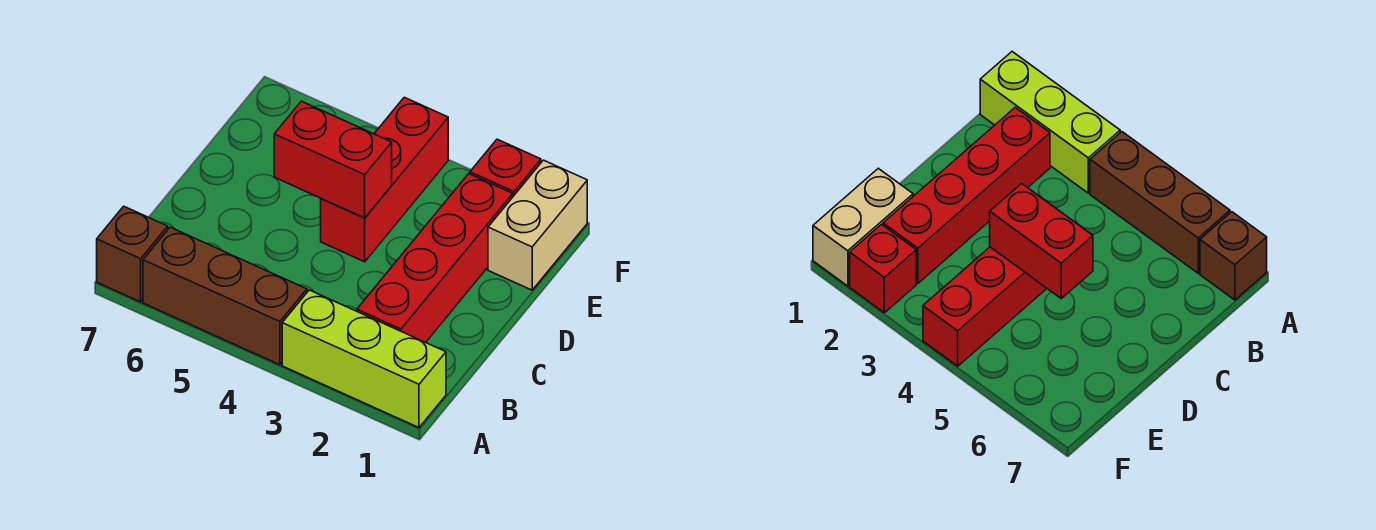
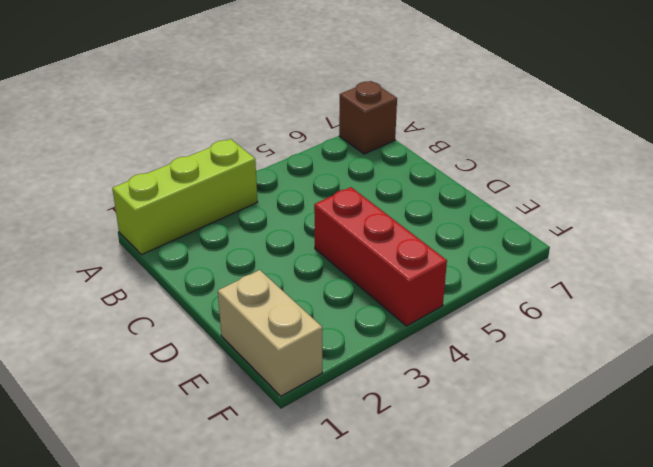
none -> brown brick A4:A6 level 1
none -> red brick B2:E2 level 1

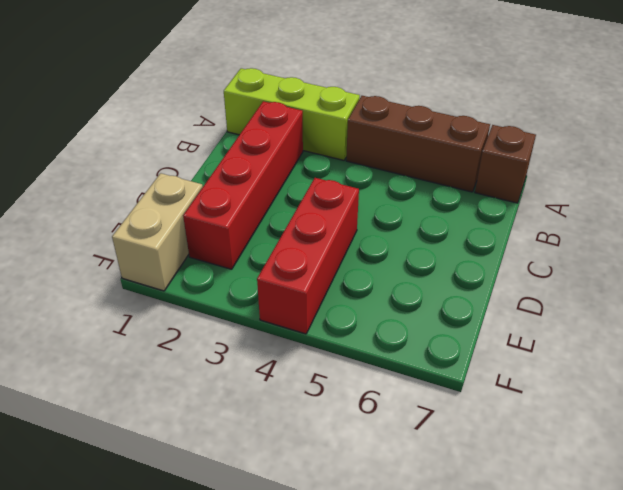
none -> red brick F2 level 1
none -> red brick D4:D5 level 2

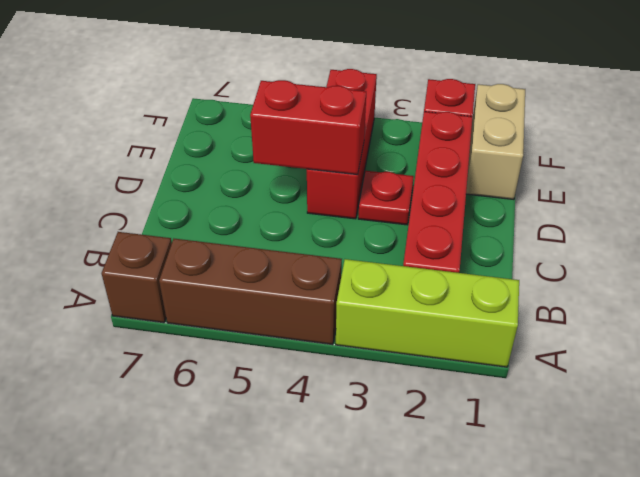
red plate D3 level 1 -> none

